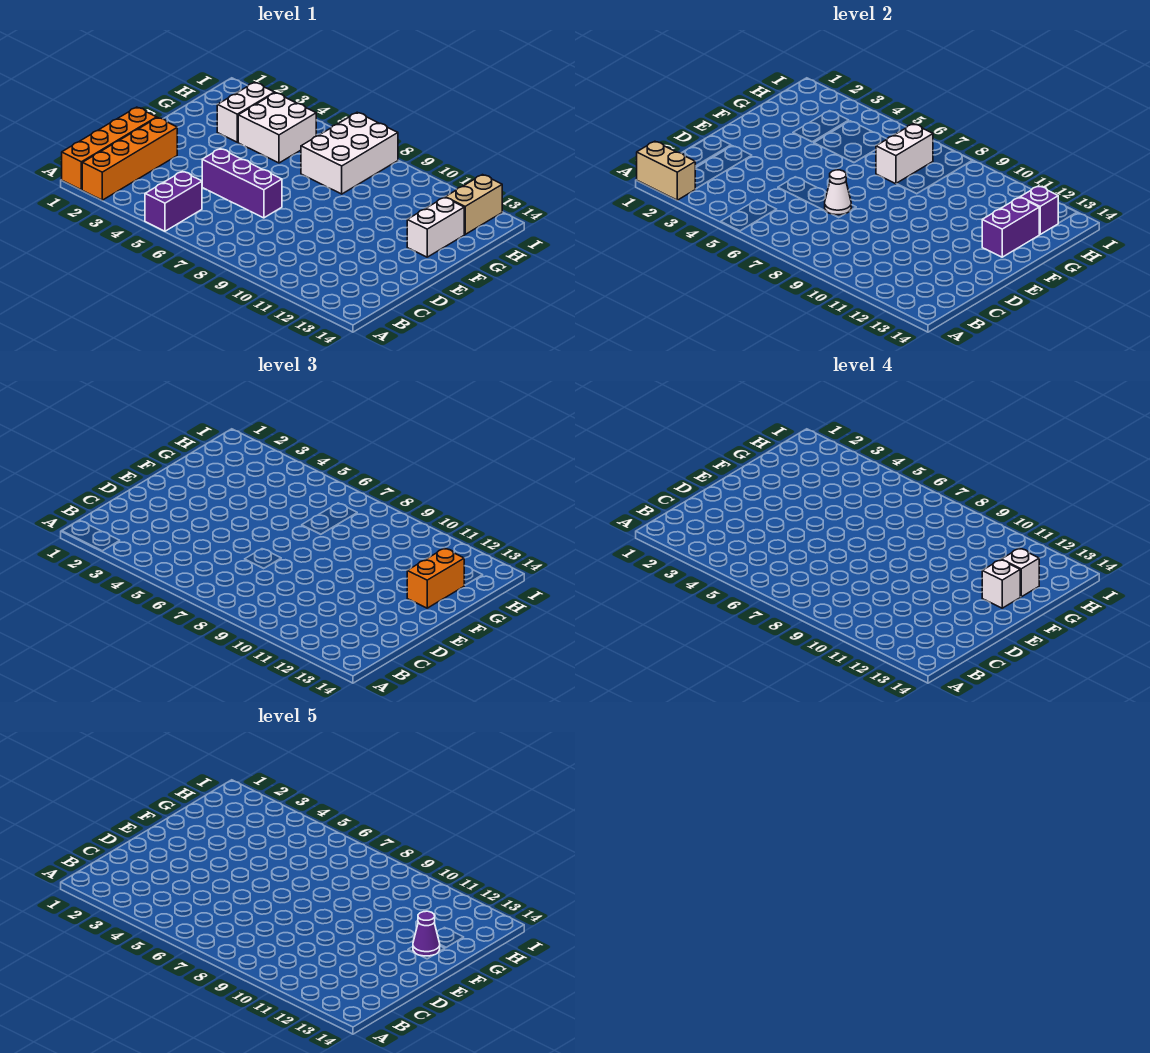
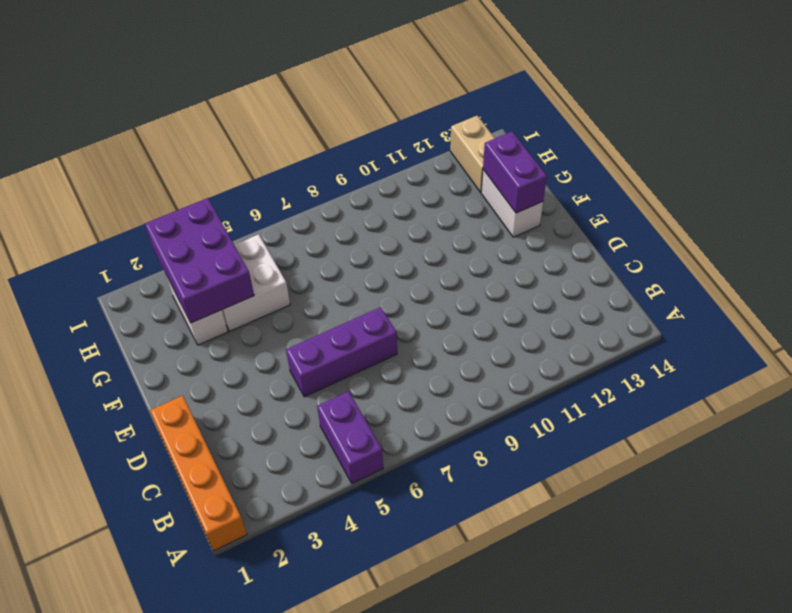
purple brick G3:I4 level 2 -> none
none -> orange brick A2:D2 level 1
none -> white brick G7:I8 level 1
none -> tan brick A1:A2 level 2

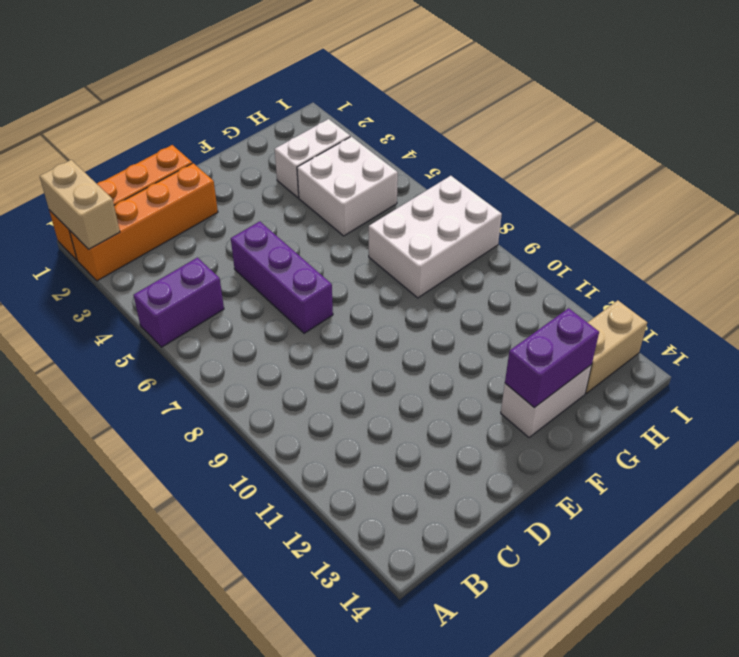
none -> white cone D7 level 2
none -> white brick G7:H7 level 2
none -> purple brick H13 level 2

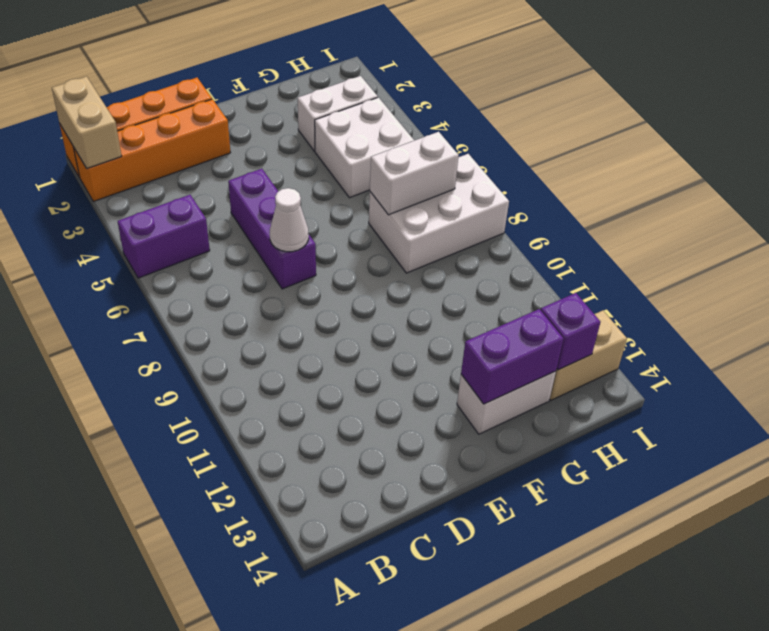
none -> orange brick F13:G13 level 3
none -> white brick F13 level 4
none -> white brick G13 level 4

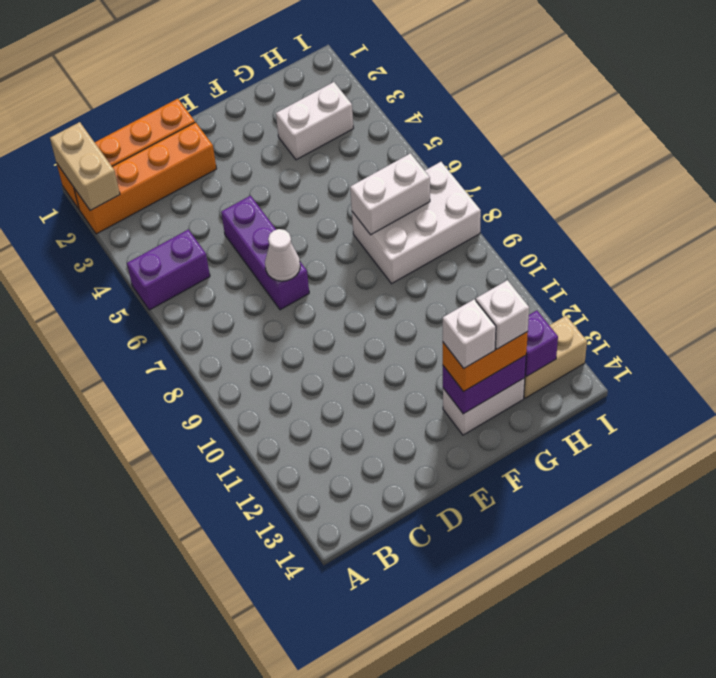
none -> white brick G4:H5 level 1
none -> purple cone F13 level 5

